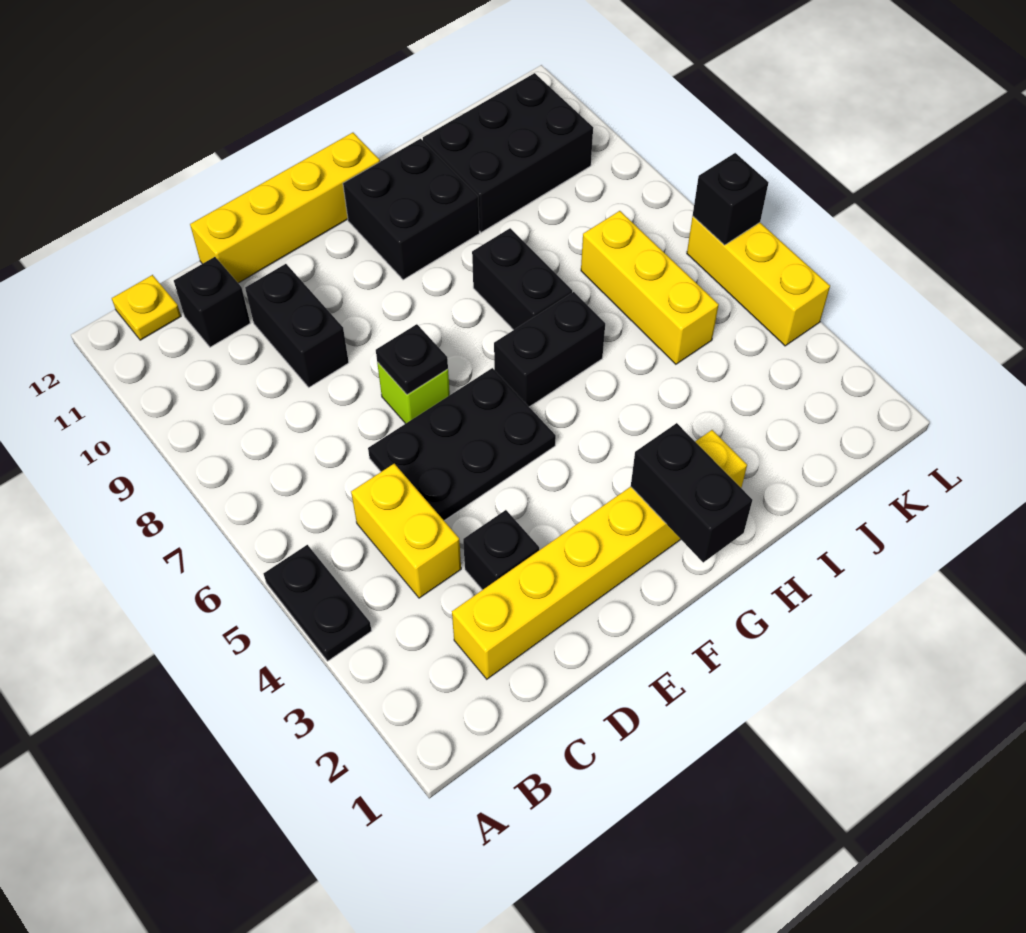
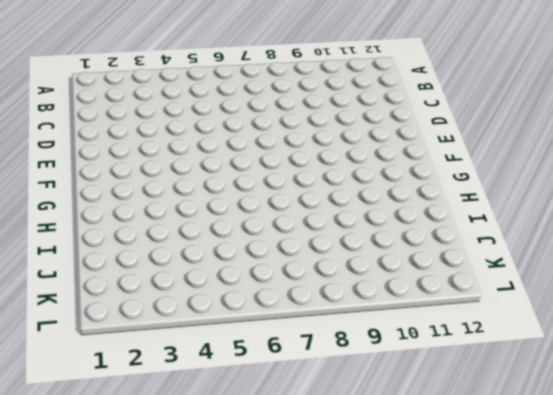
none -> black plate A4:A5 level 1
none -> yellow plate B12 level 1
none -> yellow brick C2:H2 level 1

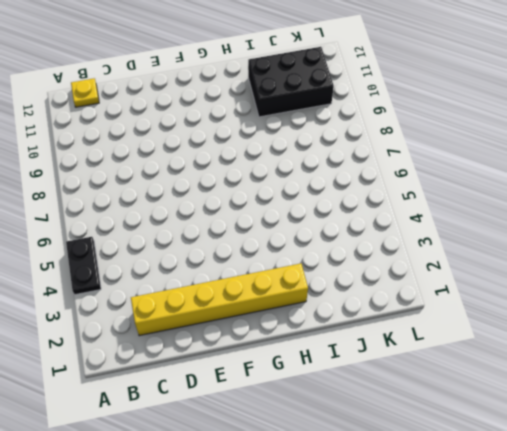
none -> yellow brick C4:C5 level 1
none -> black brick C11 level 1
none -> black brick D3 level 1

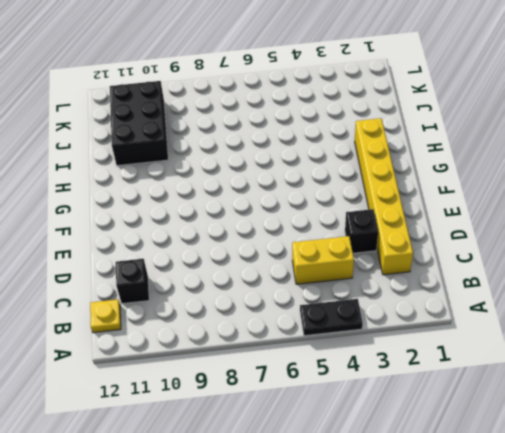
none -> black plate D5:F6 level 1
none -> black brick D9:D10 level 1
none -> yellow brick D12:G12 level 1

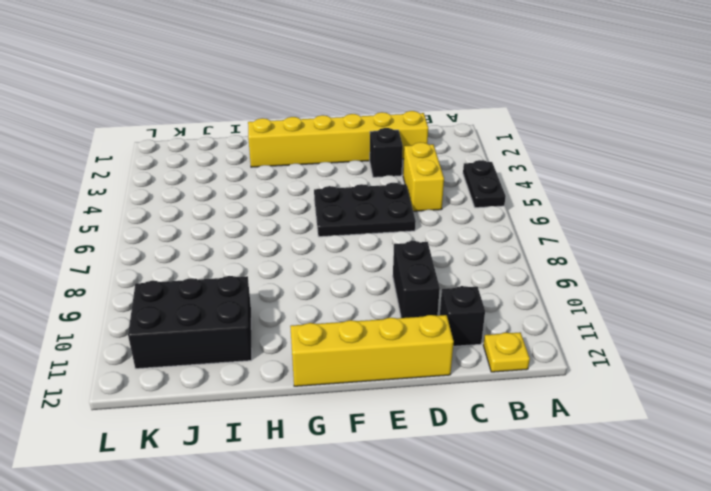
none -> lime brick E7 level 1
none -> black brick G6:H6 level 1
none -> black brick G10:H11 level 1

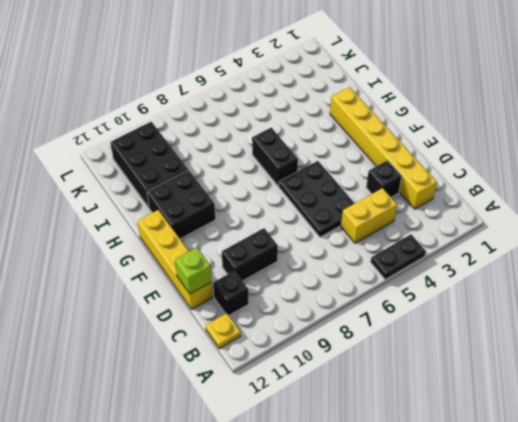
lime brick D12 level 2 -> lime brick E7 level 1
none -> black brick H7:H8 level 1
none -> yellow brick J5:J7 level 1
none -> yellow brick L4:L6 level 1

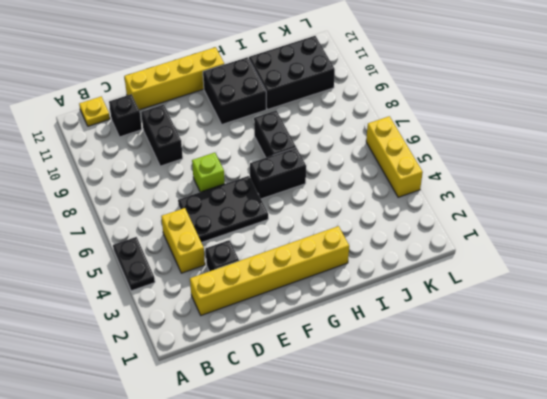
none -> yellow brick J5:J7 level 1
none -> black plate E7 level 2
none -> black brick G1:G2 level 2

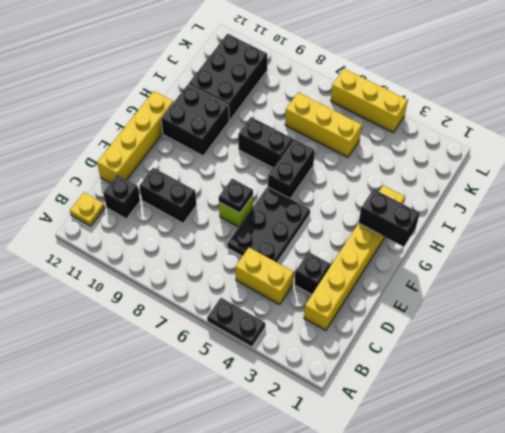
none -> black brick L6 level 2

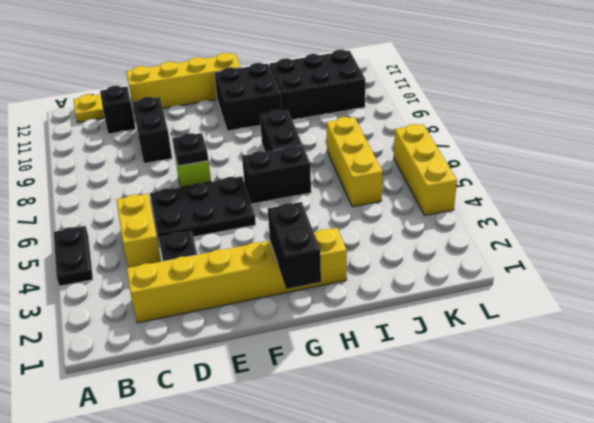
none -> black brick L6 level 2

